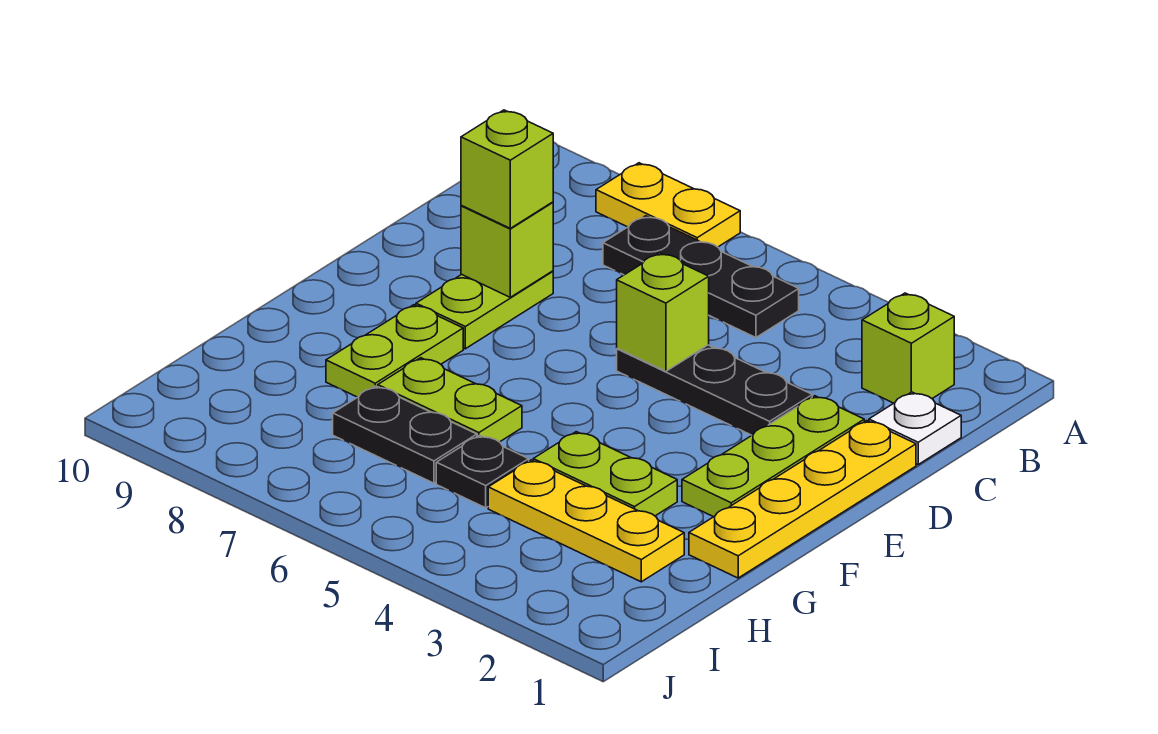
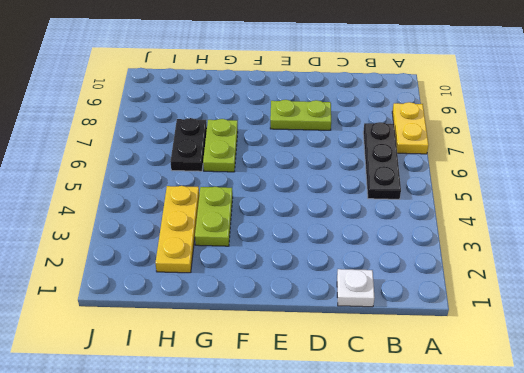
none -> lime brick B2 level 1
none -> yellow plate D1:G1 level 1
none -> lime plate D2:F2 level 1

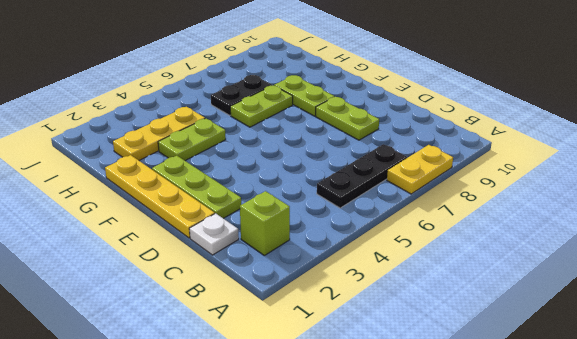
none -> black plate D3:D5 level 1
none -> black plate H5 level 1
none -> lime brick D5 level 2

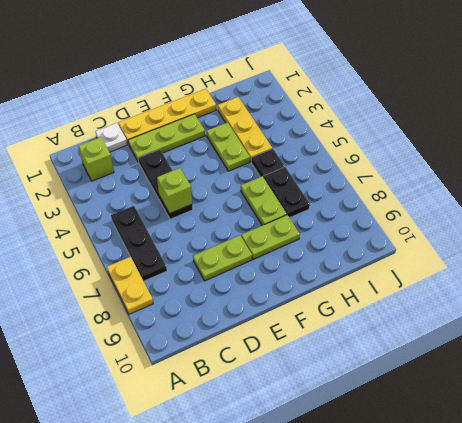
none -> lime brick D8 level 2
none -> lime brick D8 level 3

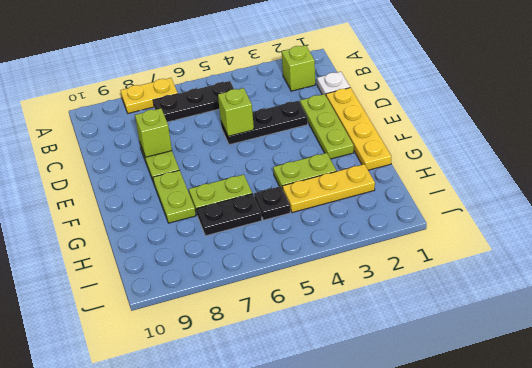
none -> lime brick D8 level 3

